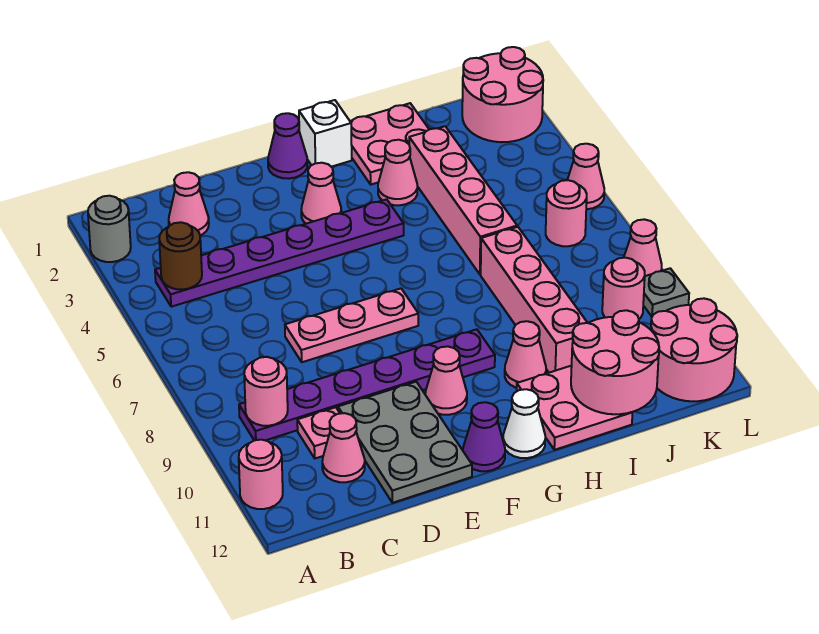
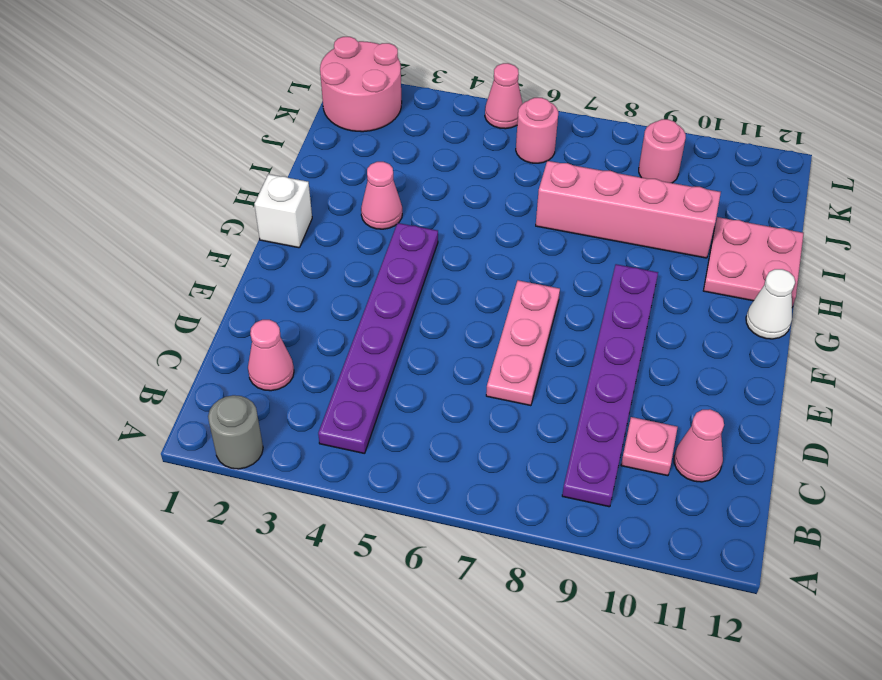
none -> pink round brick A11 level 1
none -> grey plate D10:E12 level 1
none -> purple cone F1 level 1
none -> pink cone F3 level 1

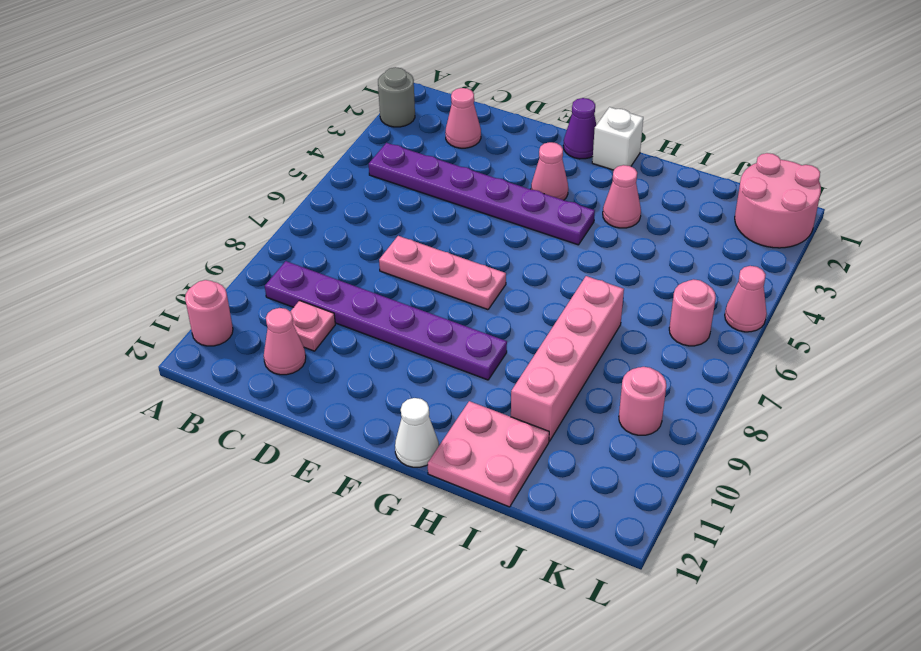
none -> grey plate D10:E12 level 1
none -> pink cone F10 level 1
none -> purple cone F12 level 1
none -> pink plate H1:I2 level 1

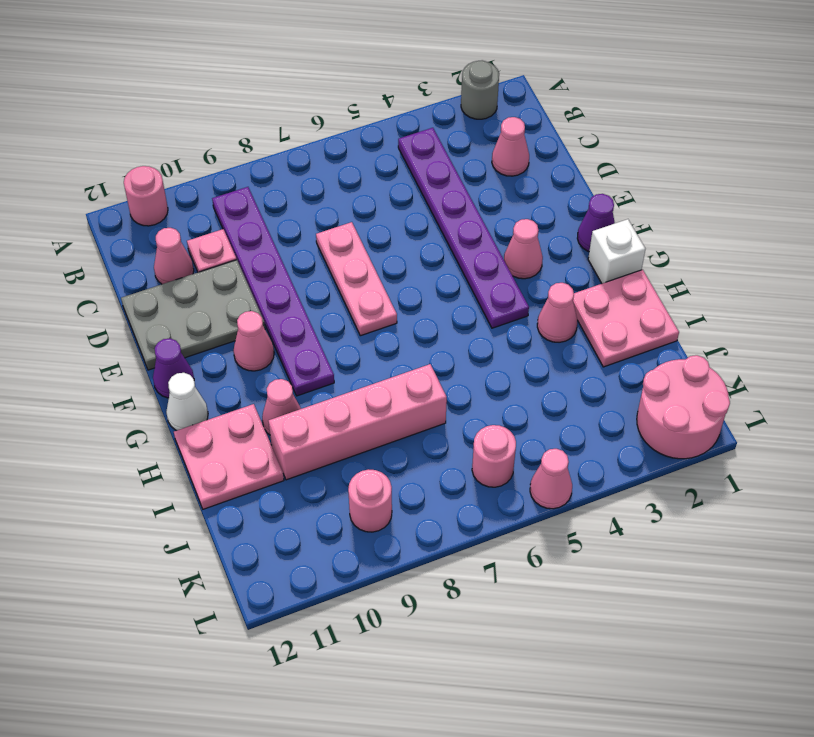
none -> pink brick I3:I6 level 1
none -> pink round brick K11:L12 level 1
none -> pink cone L8 level 1
none -> grey plate L9 level 1

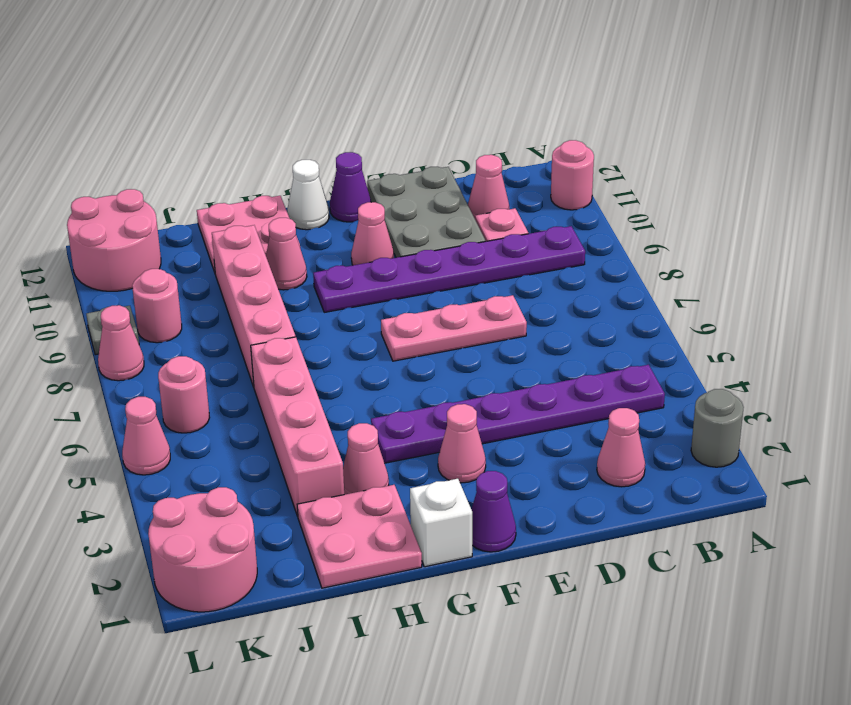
none -> brown round brick B4 level 2
none -> pink round brick B9 level 2
none -> pink round brick I11:J12 level 2

